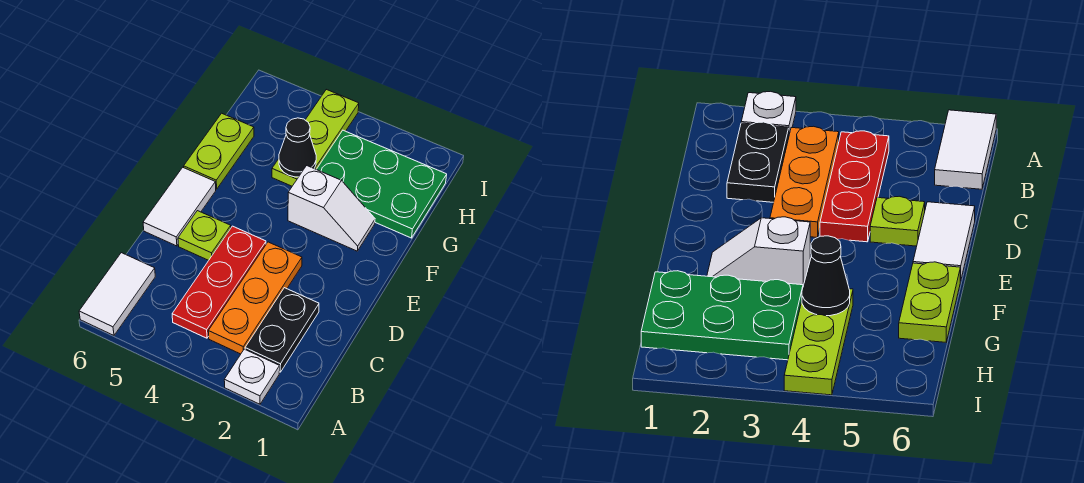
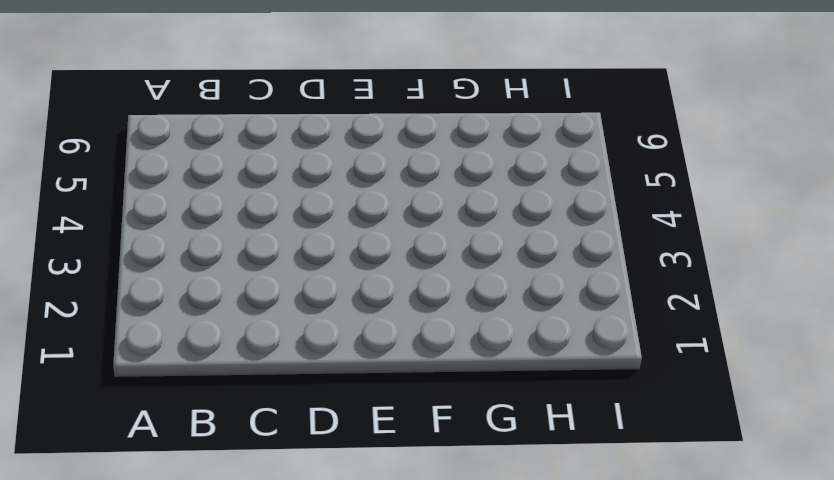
none -> white plate A2 level 1
none -> white tile A6:B6 level 1
none -> black plate B2:C2 level 1

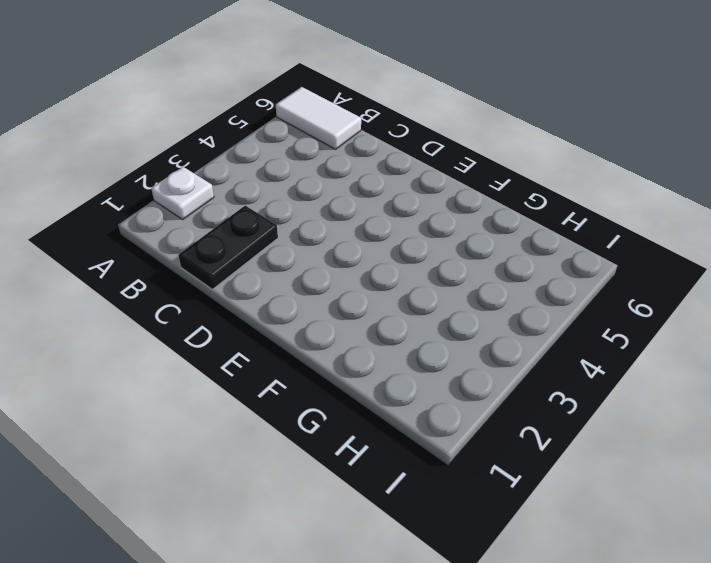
black plate C1:C2 level 1 -> black plate B2:C2 level 1
none -> orange plate B3:D3 level 1
none -> red plate B4:D4 level 1
none -> lime plate D5 level 1

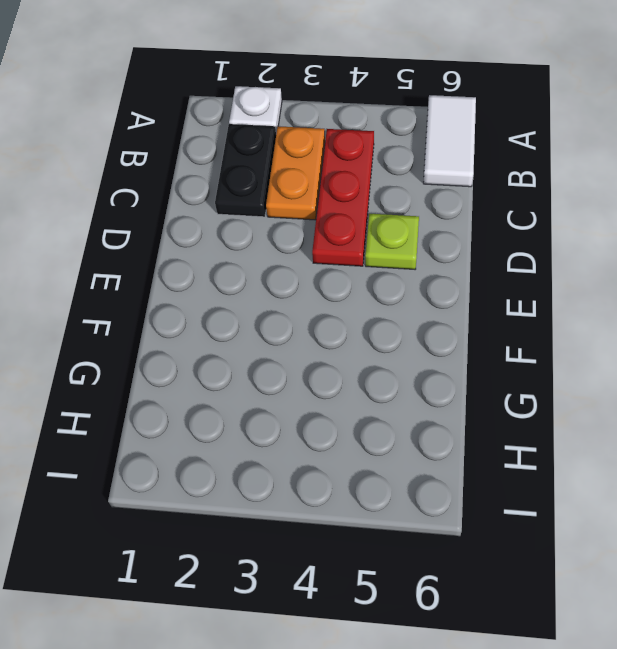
orange plate B3:C3 level 1 -> orange plate B3:D3 level 1
none -> white tile D6:E6 level 1
none -> white slope F2:F3 level 1 top 3
none -> lime plate F6:G6 level 1

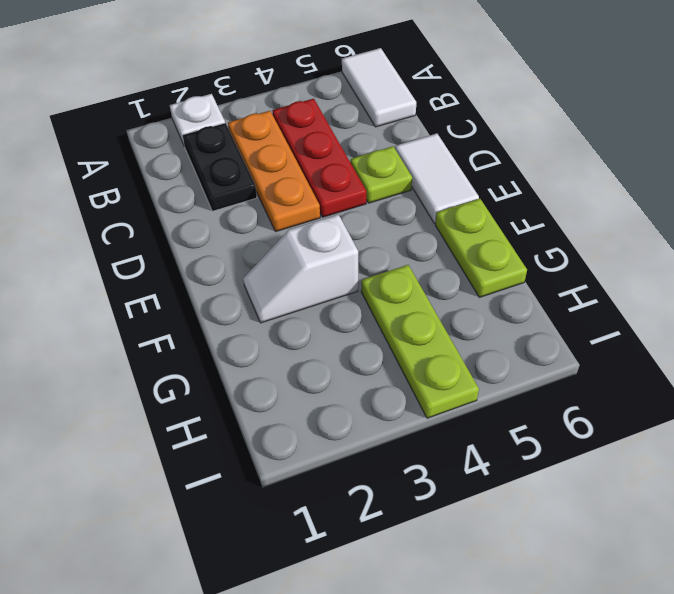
none -> green plate G1:H3 level 1
none -> black cone G4 level 2

